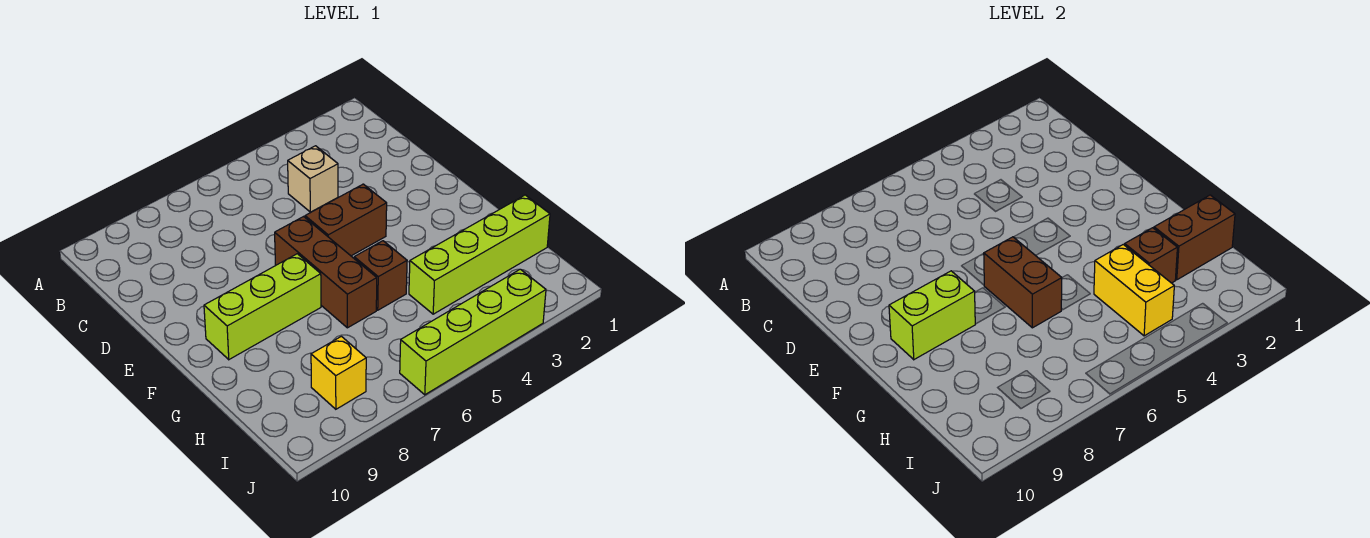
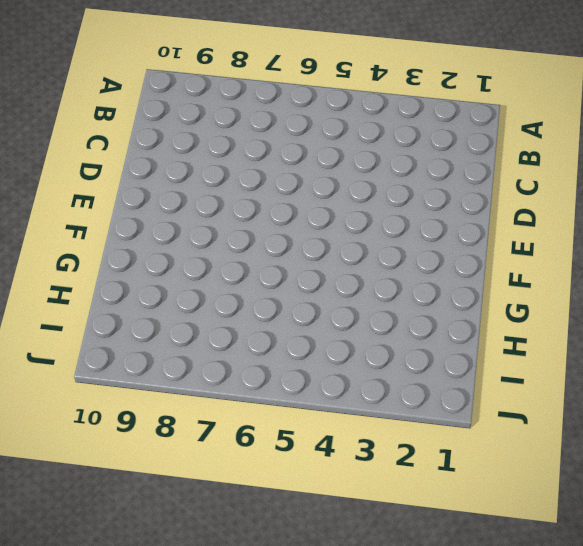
none -> tan brick C4 level 1
none -> brown brick E4:E5 level 1
none -> brown brick E6:G6 level 1

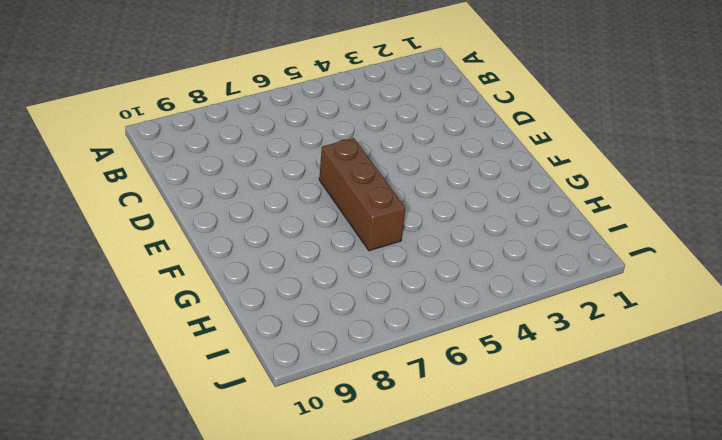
none -> tan brick C4 level 1
none -> brown brick E4:E5 level 1
none -> lime brick F7:F9 level 1

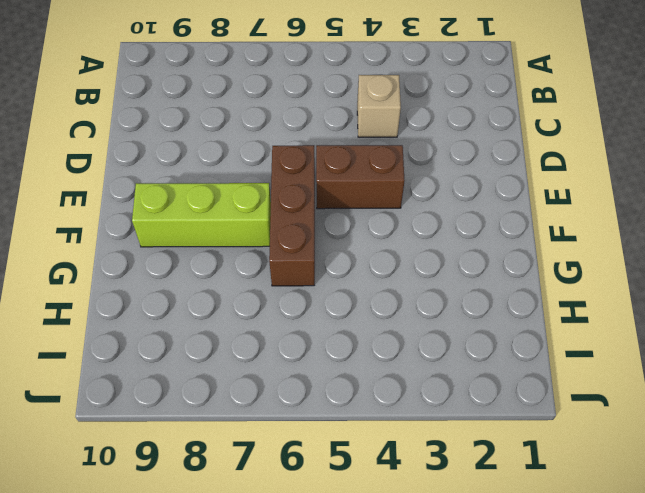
none -> brown brick G5 level 1
none -> lime brick H1:H4 level 1
none -> yellow brick I8 level 1

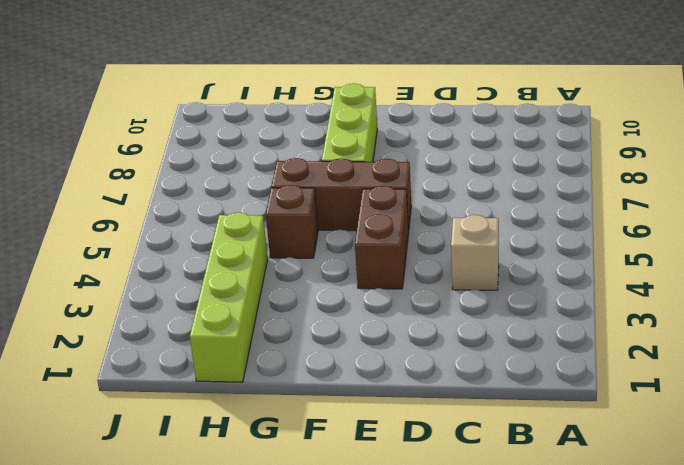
none -> yellow brick I8 level 1
none -> lime brick J3:J6 level 1
none -> brown brick F6:G6 level 2

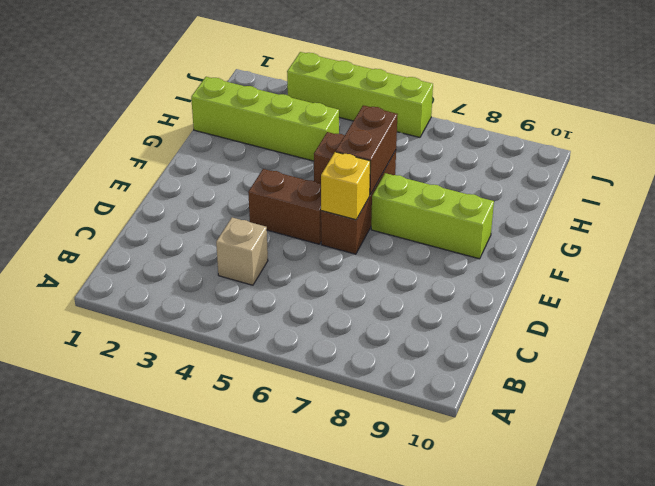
yellow brick E6 level 2 -> yellow brick I8 level 1
none -> lime brick F8:F9 level 2
none -> brown brick H1:H2 level 2
none -> brown brick H3 level 2

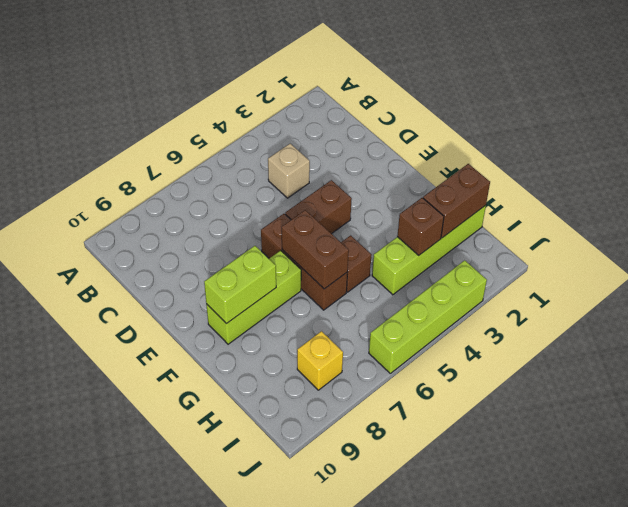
none -> yellow brick H4:I4 level 2

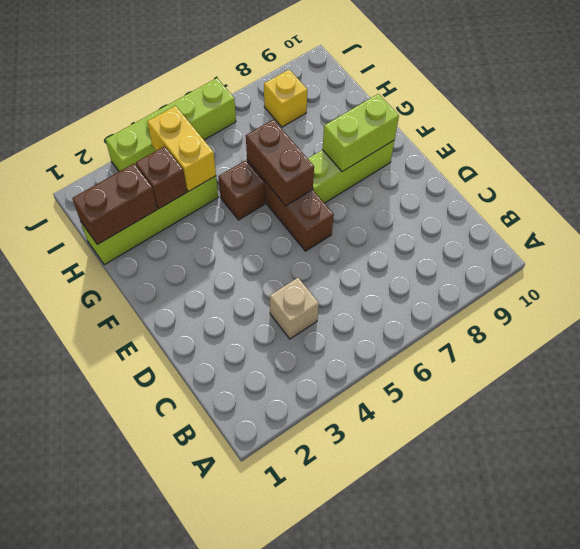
none -> brown brick E4:E5 level 1

